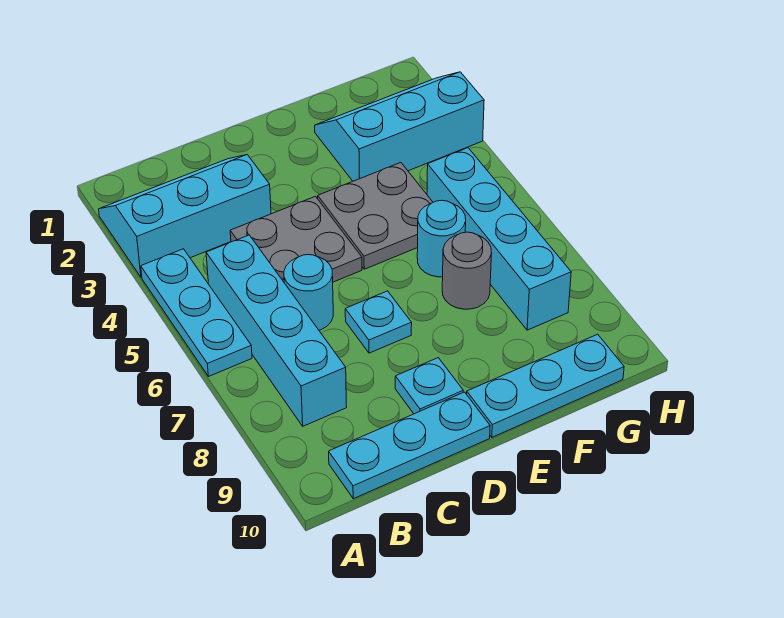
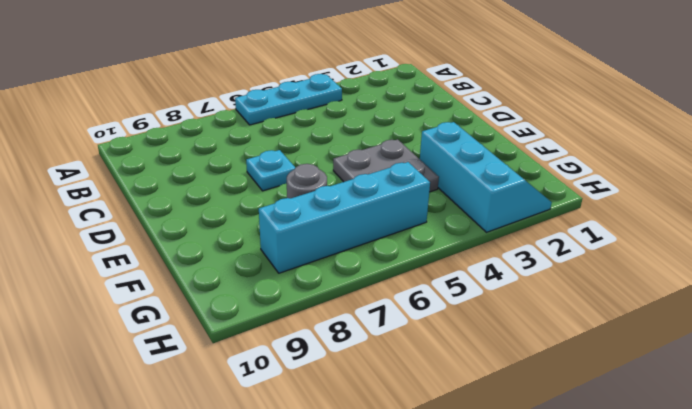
none -> cyan slope A2:C3 level 1 top 3
none -> cyan brick B5:B8 level 1
none -> cyan plate B10:D10 level 1

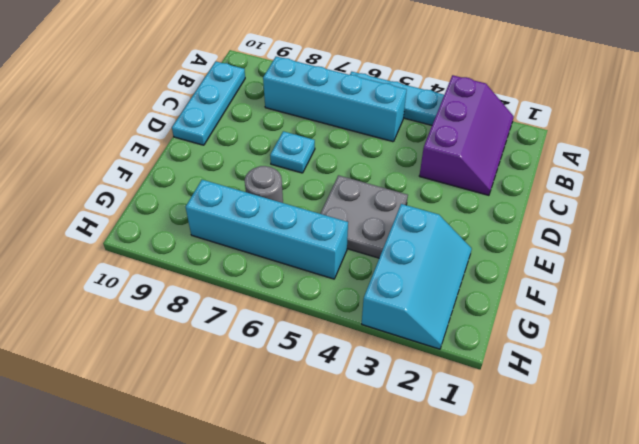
purple slope A2:C3 level 1 top 3 -> cyan slope A2:C3 level 1 top 3
none -> grey plate C4:D5 level 1
none -> cyan round brick C6 level 1
none -> cyan plate D9 level 1

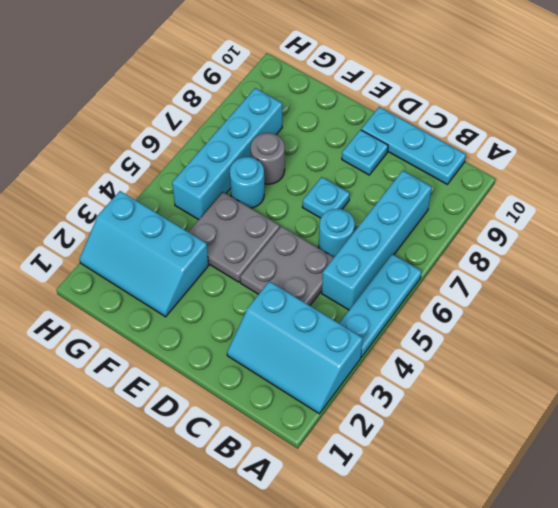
none -> cyan plate E10:G10 level 1

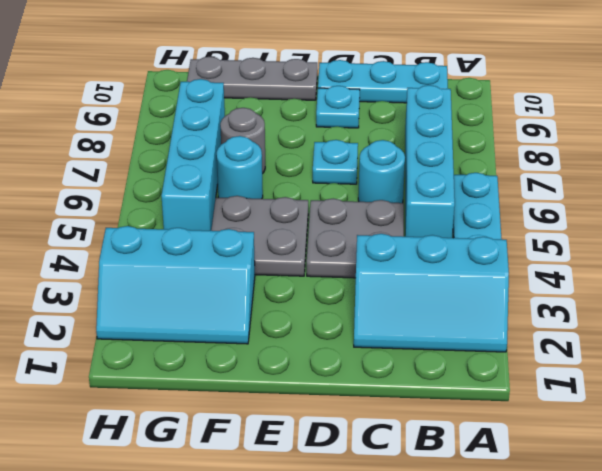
grey plate E10:G10 level 1 -> cyan plate E10:G10 level 1

